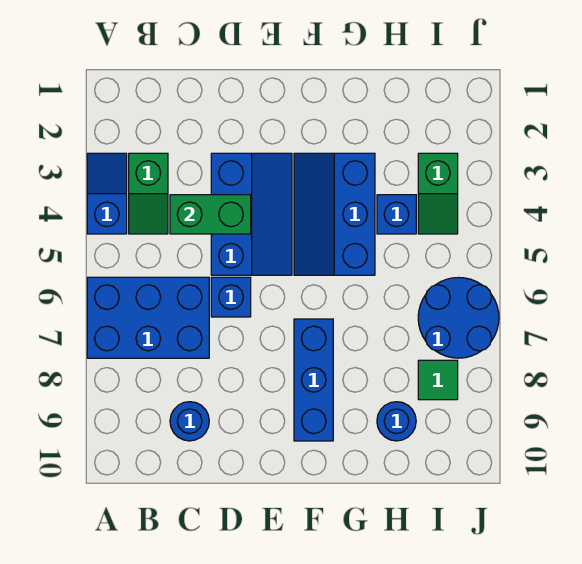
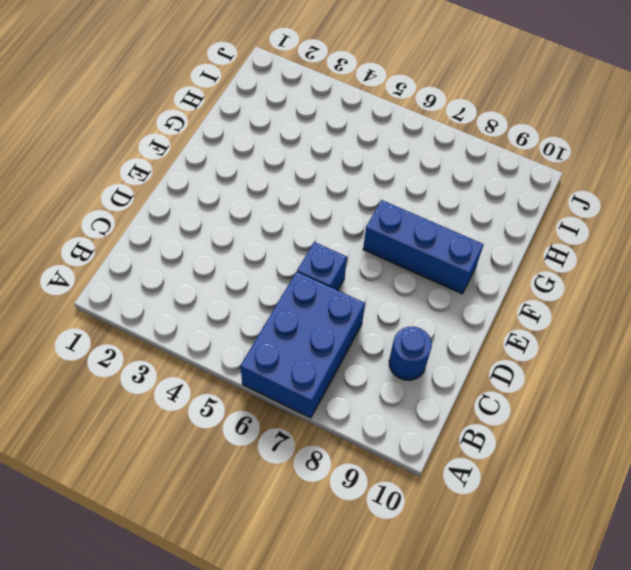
none -> blue slope A3:A4 level 1 top 4
none -> green slope B3:B4 level 1 top 3
none -> blue slope D3:E5 level 1 top D

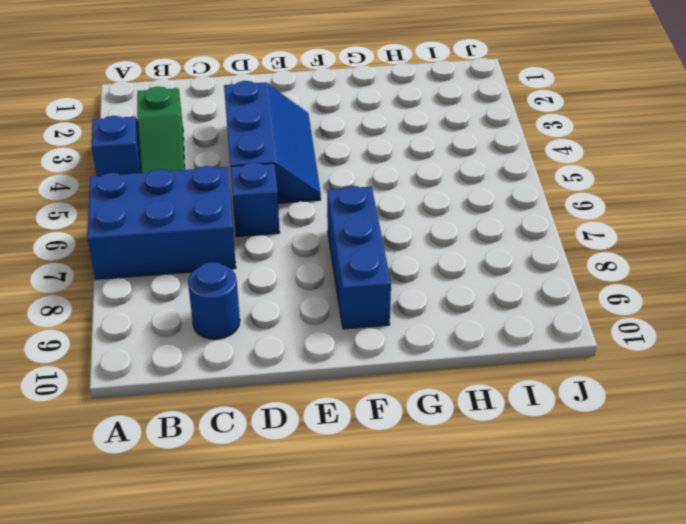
none -> blue slope F3:G5 level 1 top G
none -> blue brick H4 level 1
none -> blue round brick H9 level 1

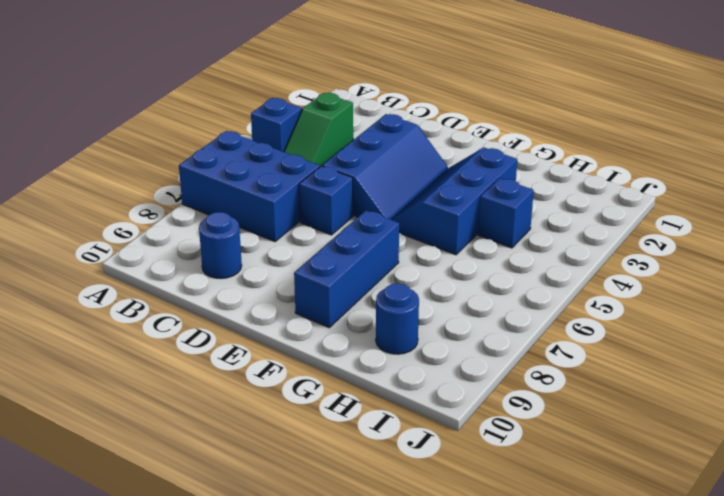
none -> green slope I3:I4 level 1 top 3
none -> blue round brick I6:J7 level 1
none -> green tile I8 level 1

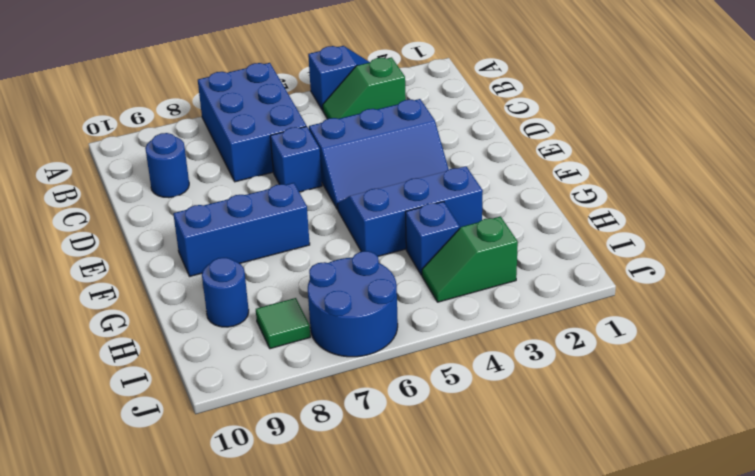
none -> green brick C4:D4 level 2

